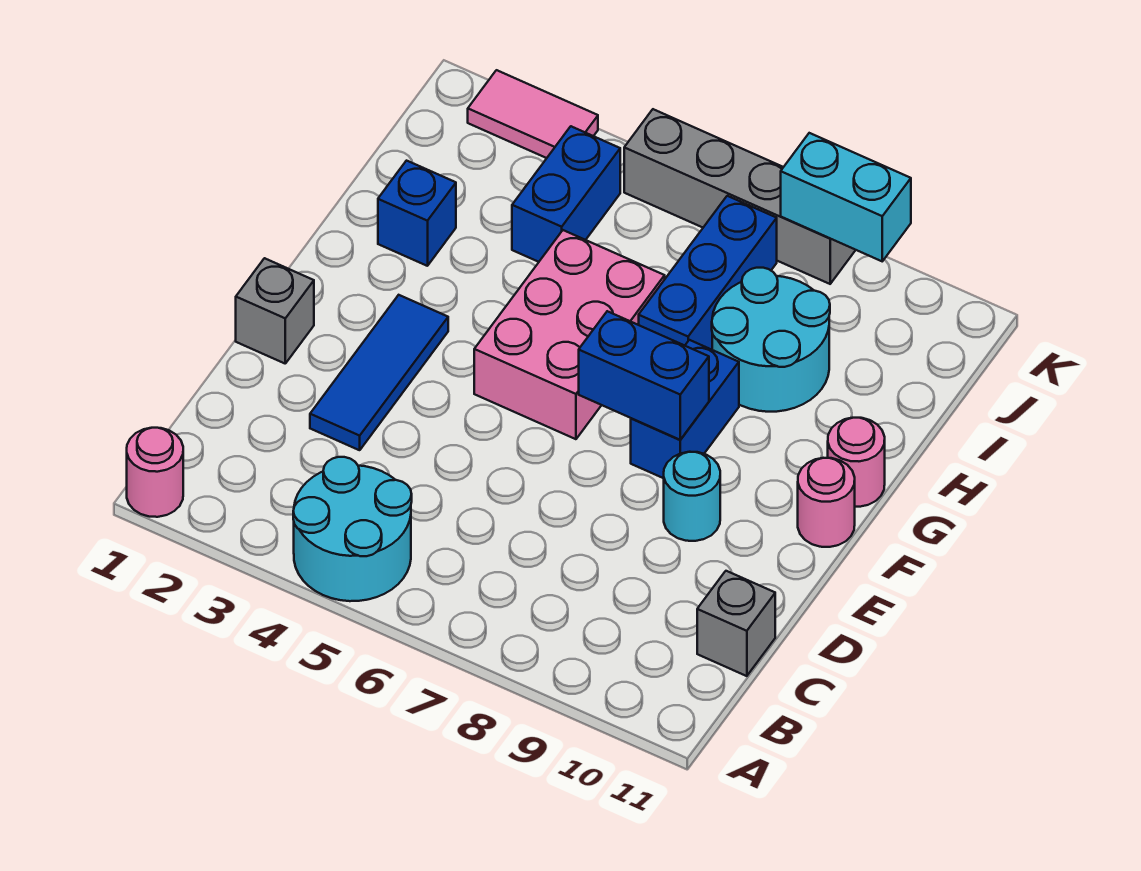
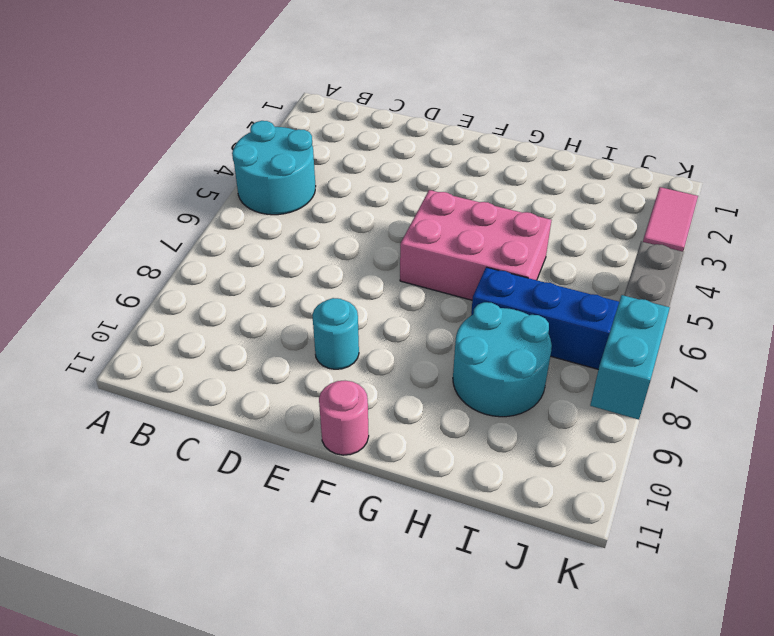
none -> pink round brick A1 level 1
none -> grey brick C11 level 1
none -> blue tile D3:F3 level 1

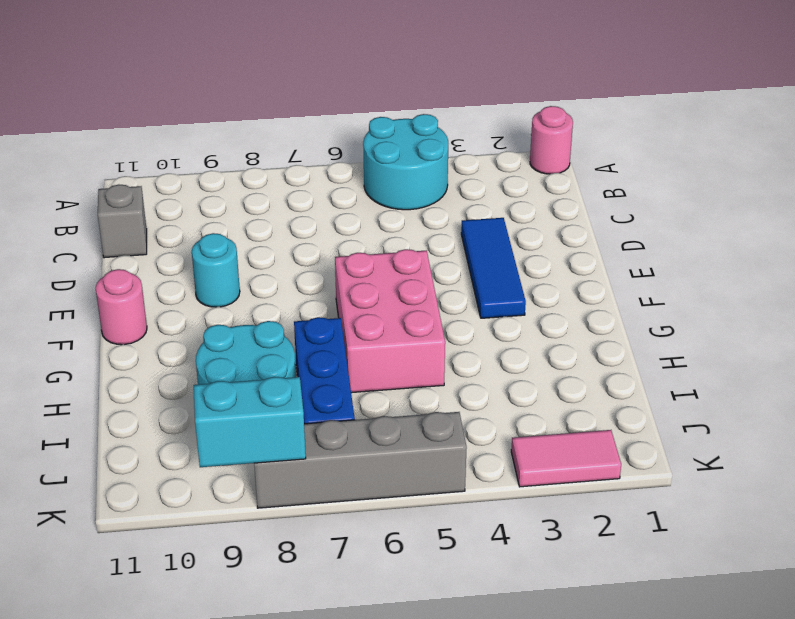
none -> grey brick E1 level 1
none -> blue brick F8:G8 level 1
none -> pink round brick G11 level 1

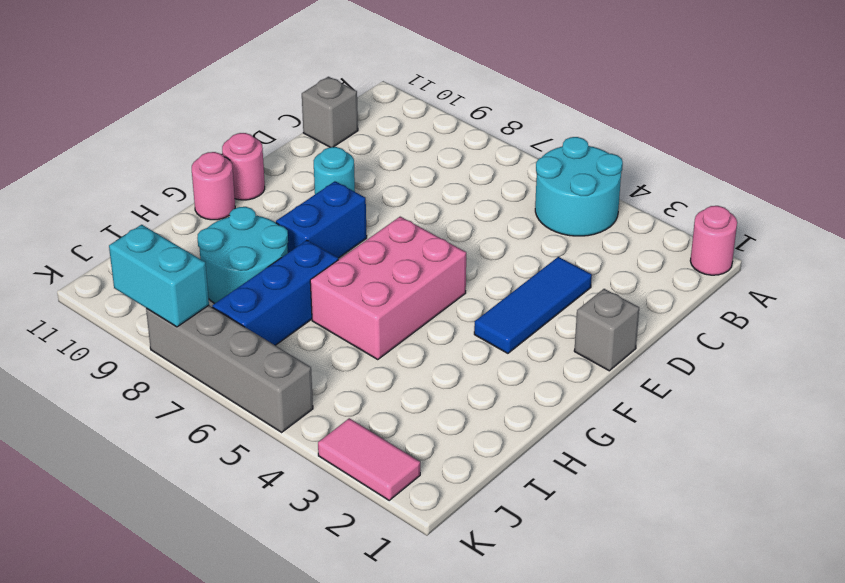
none -> blue brick H2 level 1
none -> blue brick I4:J4 level 1
none -> blue brick F7:F8 level 2

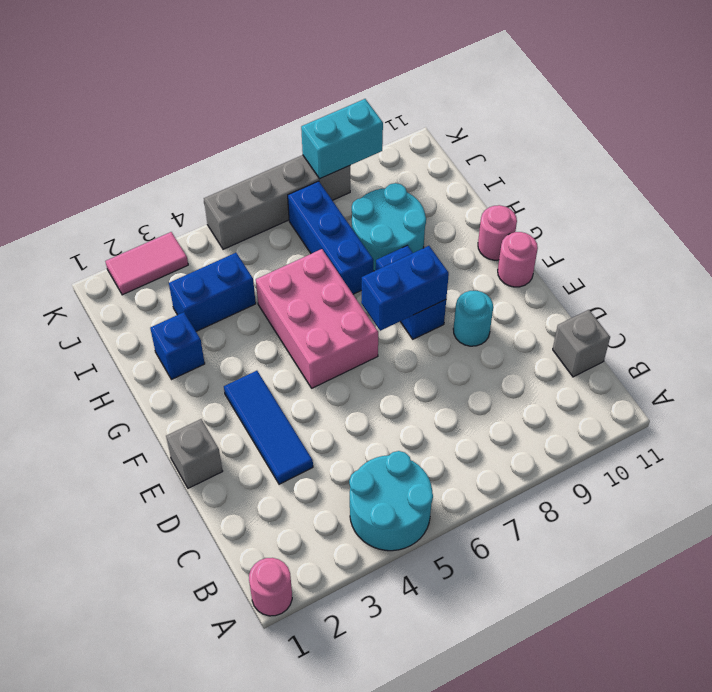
blue brick I3:I4 level 1 -> blue brick I4:J4 level 1

